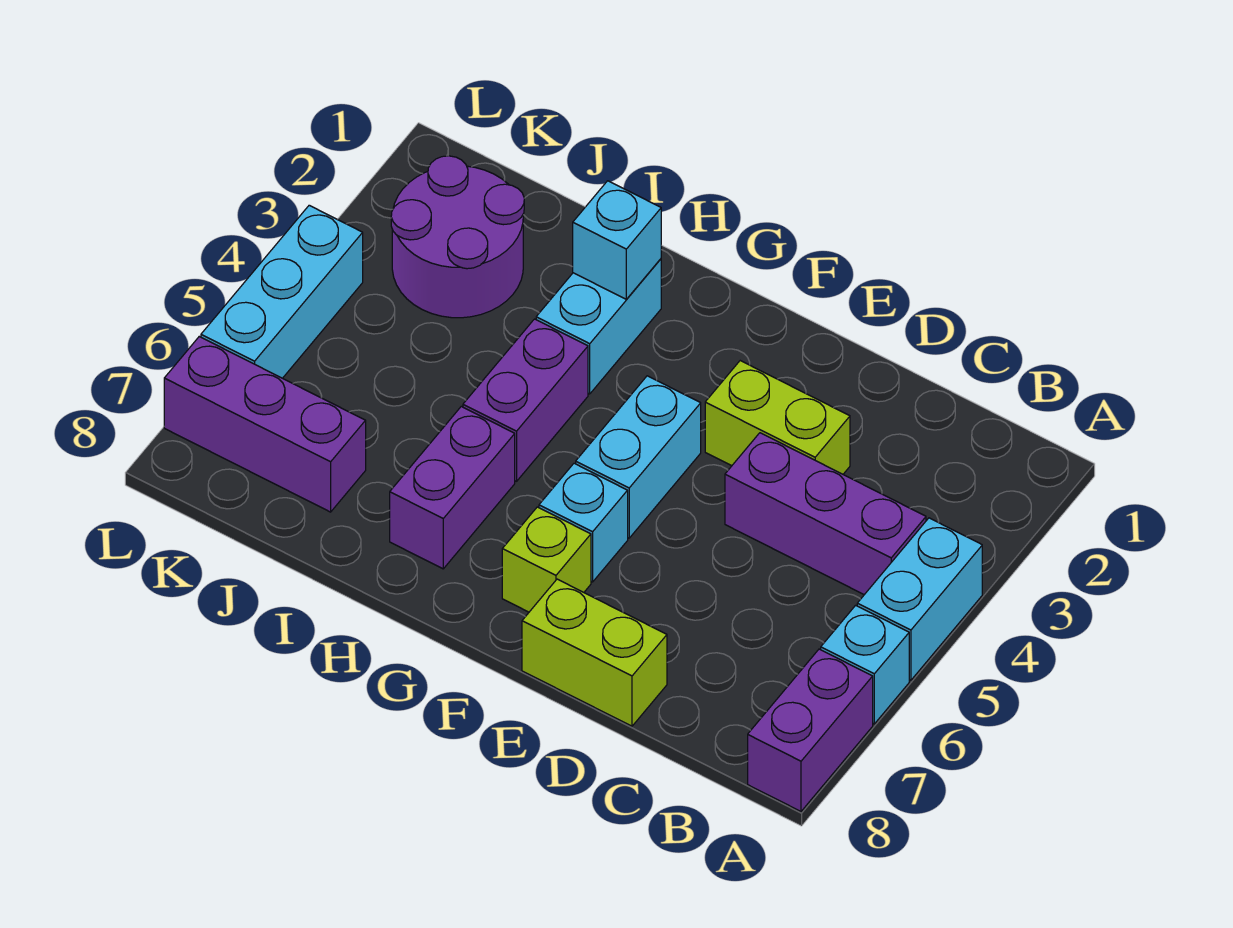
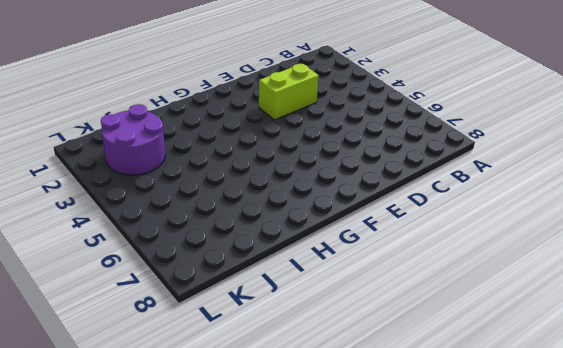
none -> cyan brick A4:A5 level 1
none -> cyan brick A6 level 1
none -> purple brick A7:A8 level 1

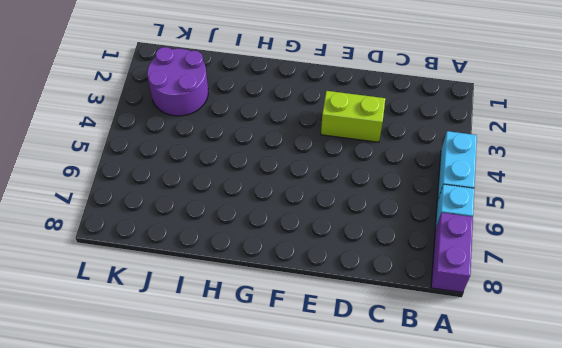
none -> purple brick B4:D4 level 1
none -> lime brick D8:E8 level 1
none -> cyan brick F4:F5 level 1

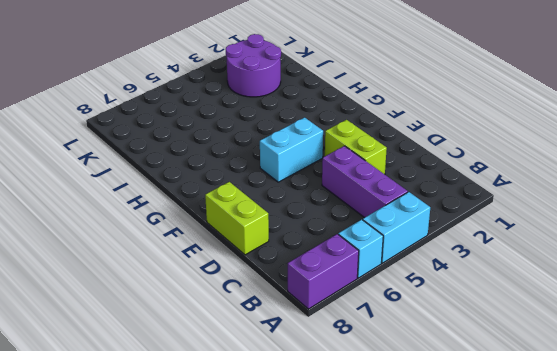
none -> cyan brick F6 level 1
none -> lime brick F7 level 1
none -> cyan brick H2:H3 level 1

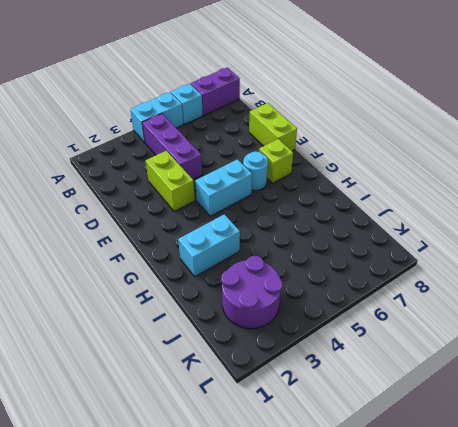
cyan round brick F6 level 1 -> cyan brick F6 level 1
none -> purple brick H4:H5 level 1
none -> purple brick H6:H7 level 1
none -> purple brick J7:L7 level 1

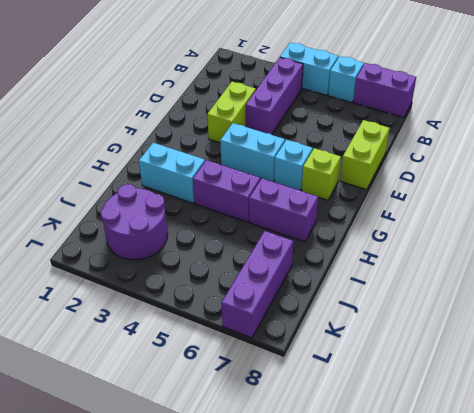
none -> cyan brick L4:L6 level 1
none -> cyan brick H2 level 2

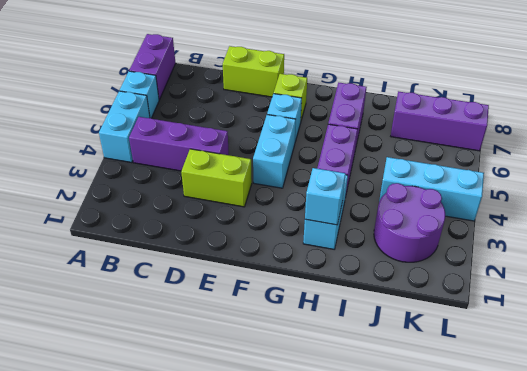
cyan brick J4:L4 level 1 -> cyan brick L4:L6 level 1

